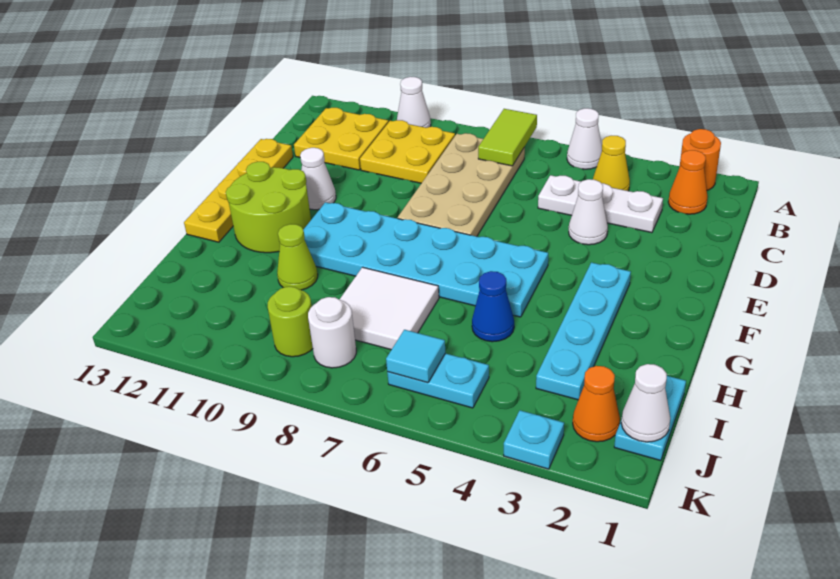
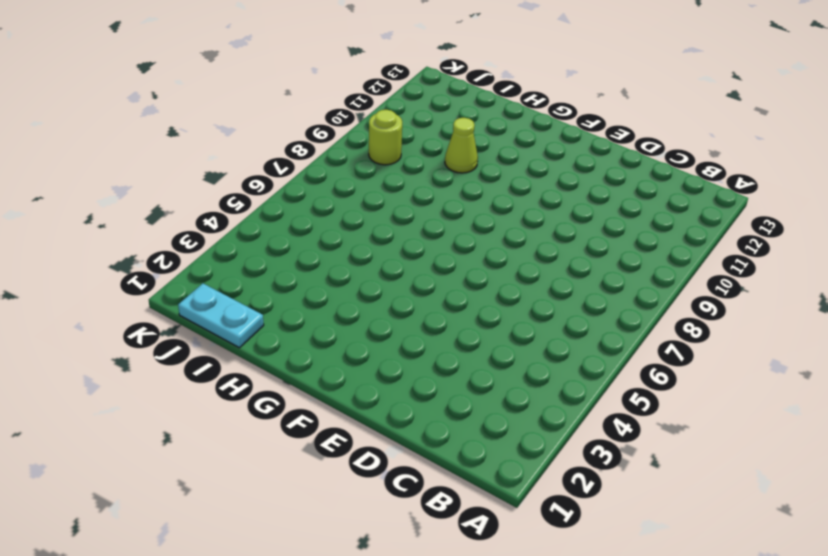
none -> orange round brick A2 level 1
none -> white cone A5 level 1
none -> white cone A10 level 1

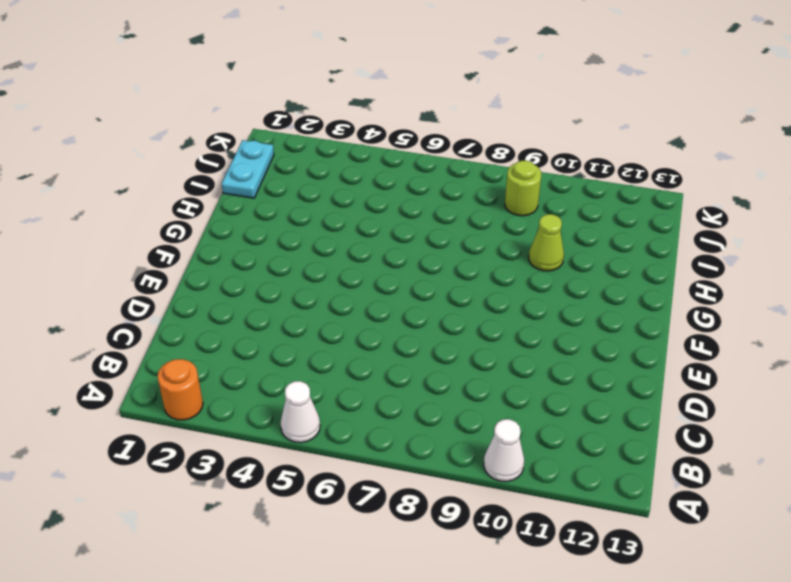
none -> orange cone B2 level 1
none -> yellow cone B4 level 1
none -> tan plate B7:E8 level 1

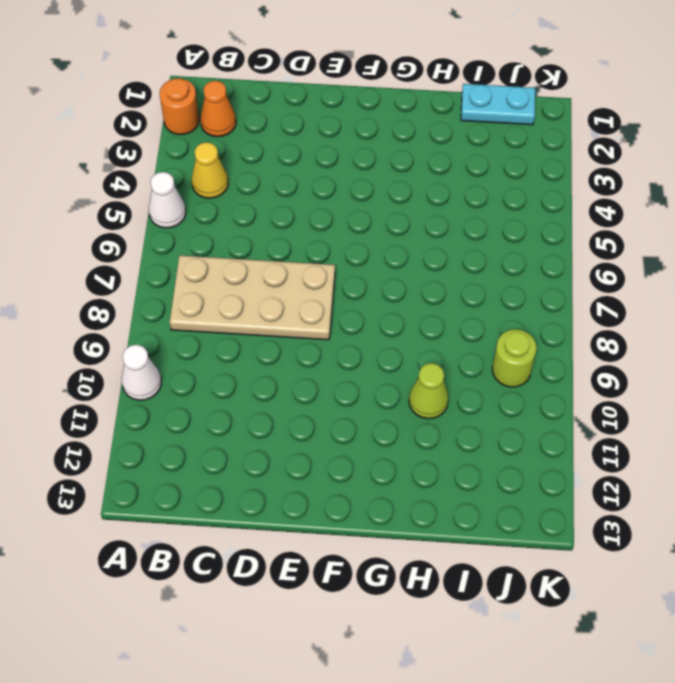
none -> yellow plate B9:C10 level 1
none -> yellow plate B11:C12 level 1
none -> white plate C3:C5 level 1

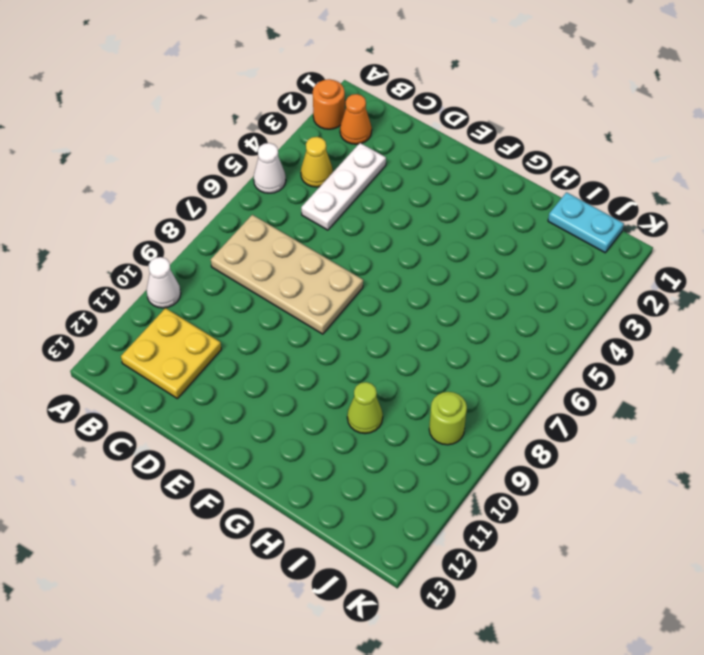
none -> yellow plate B9:C10 level 1
none -> white cone D4 level 1
none -> yellow plate D13:G13 level 1

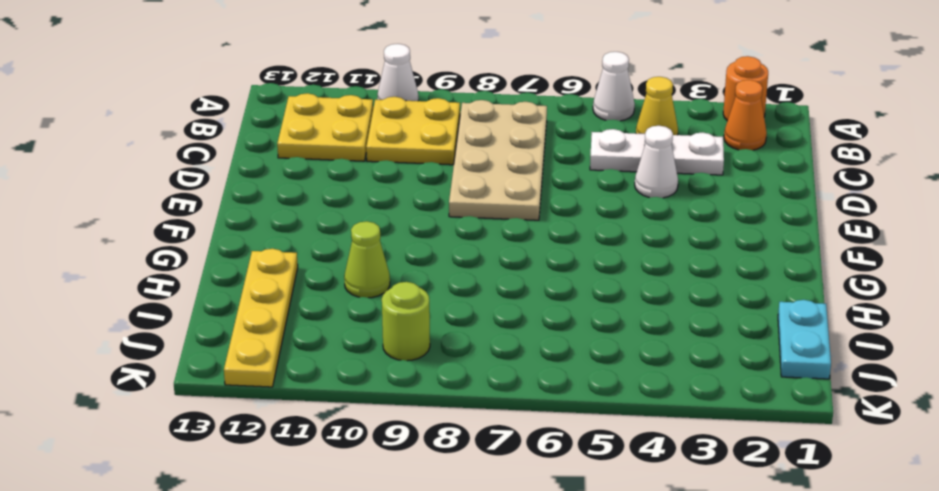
yellow plate H12:K12 level 1 -> yellow plate D13:G13 level 1
none -> white cone E11 level 1
none -> cyan plate F3:I3 level 1
none -> cyan plate F5:G10 level 1

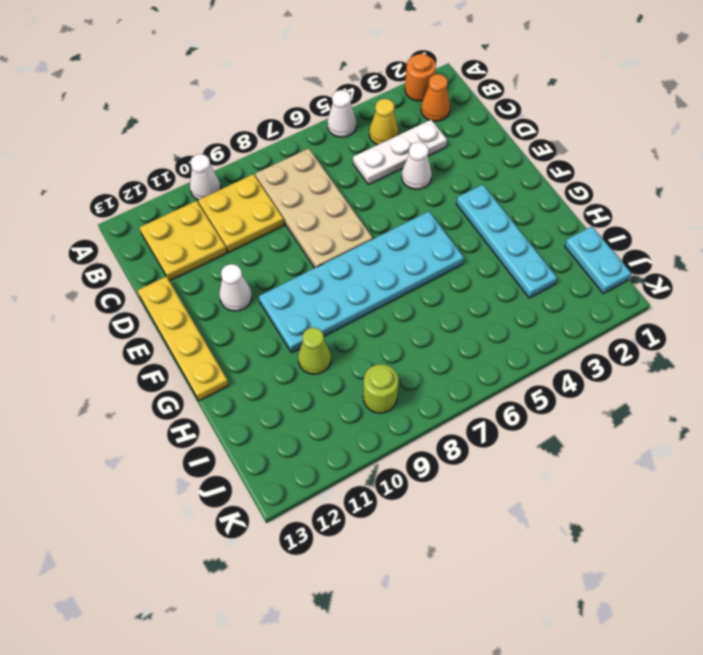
none -> lime round brick F11:G12 level 1
none -> blue cone H5 level 1
none -> white tile H7:I8 level 1

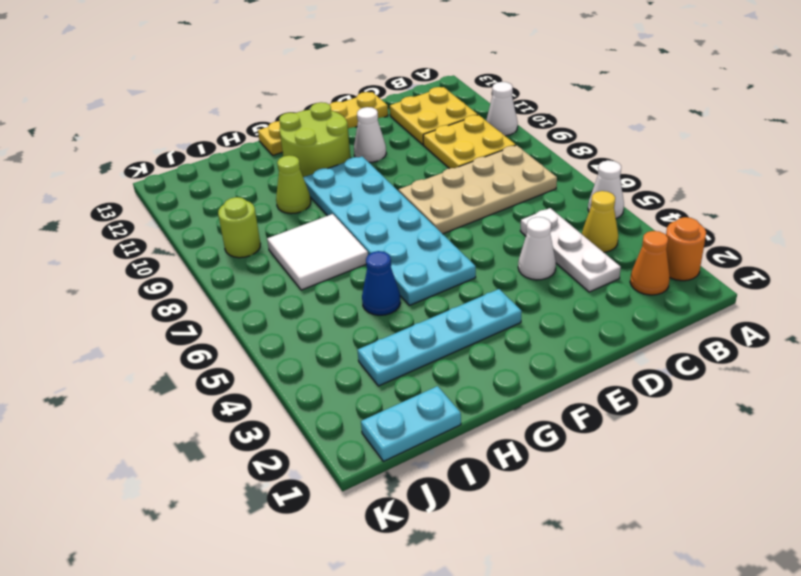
none -> orange cone J2 level 1
none -> cyan plate J5:J6 level 1
none -> white round brick J8 level 1

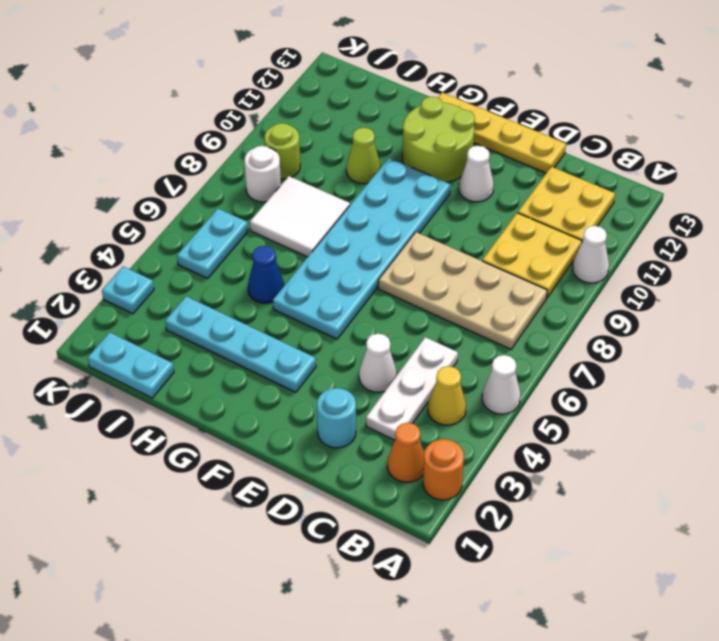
cyan round brick D2 level 1 -> none
none -> orange cone J2 level 1
none -> lime tile A7:B7 level 2
none -> white cone J1 level 2

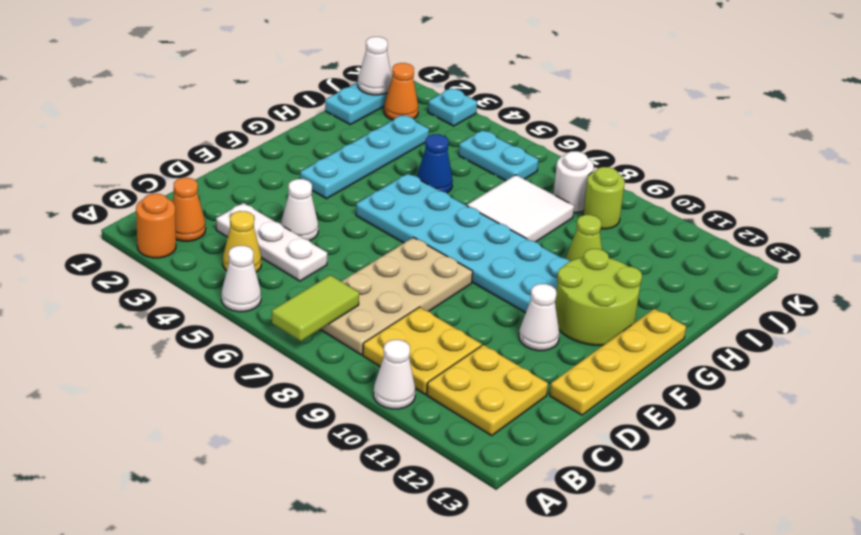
none -> cyan tile J6 level 2

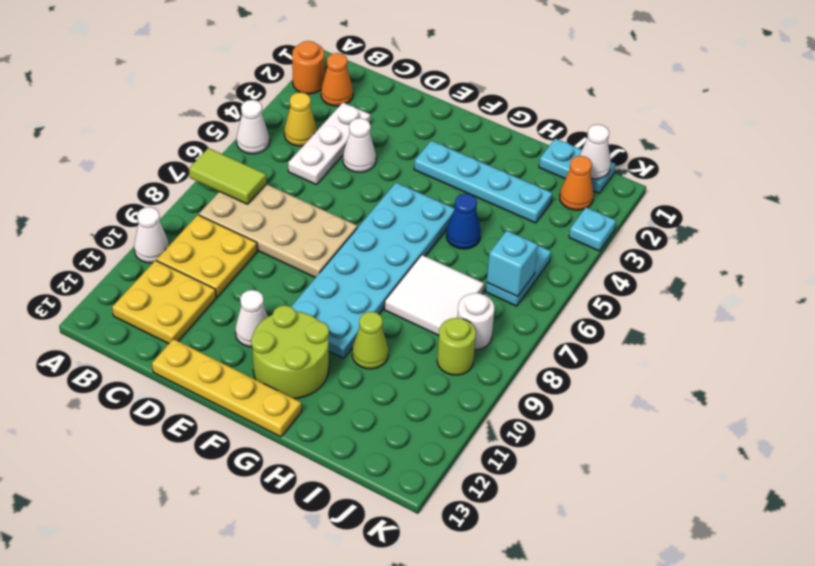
cyan brick J6 level 2 -> cyan tile J6 level 2

